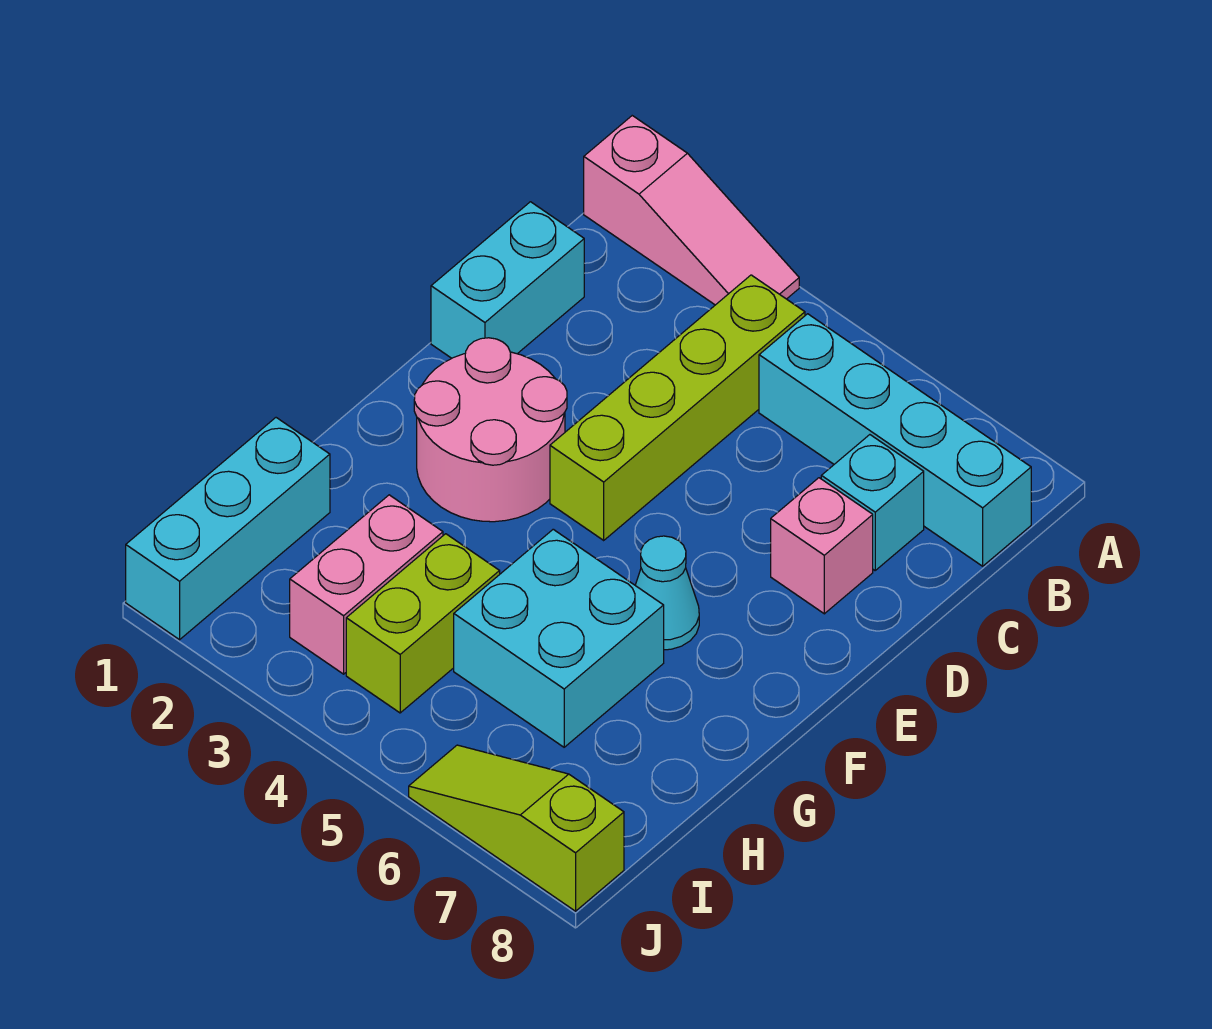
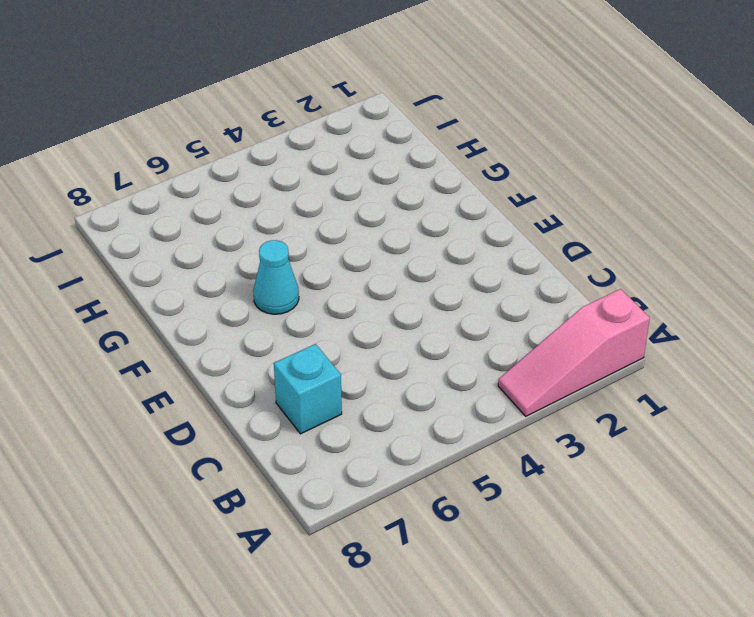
none -> lime brick B4:E4 level 1
none -> cyan brick B5:B8 level 1
none -> cyan brick C1:D1 level 1

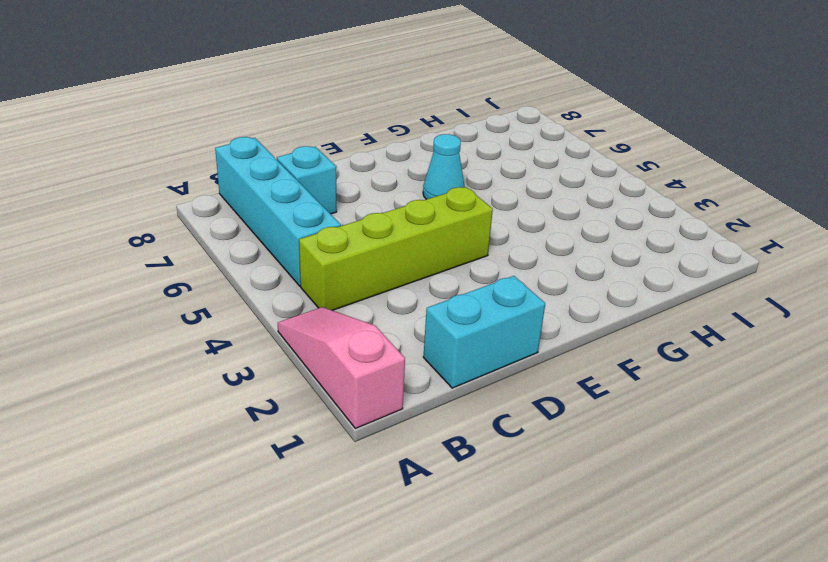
none -> pink brick D7 level 1
none -> pink round brick E2:F3 level 1
none -> cyan brick G5:H6 level 1

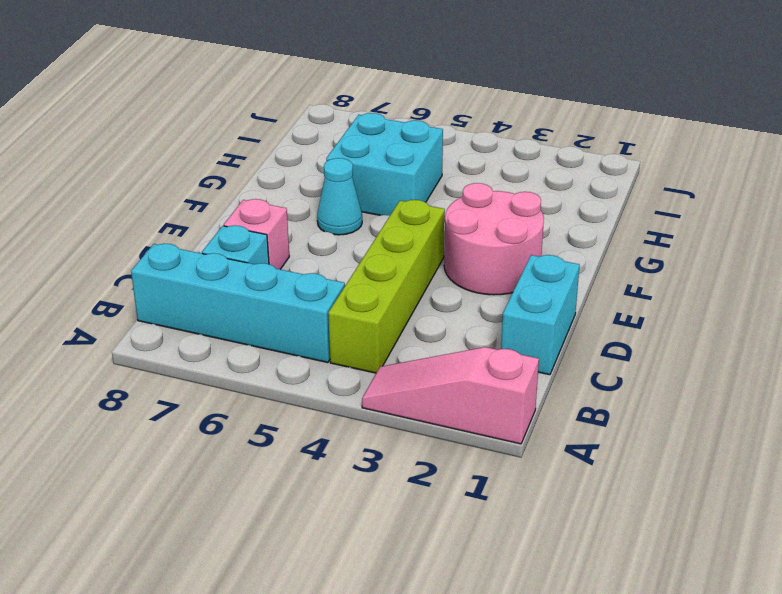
none -> cyan brick H1:J1 level 1
none -> pink brick H3:I3 level 1
none -> lime brick H4:I4 level 1

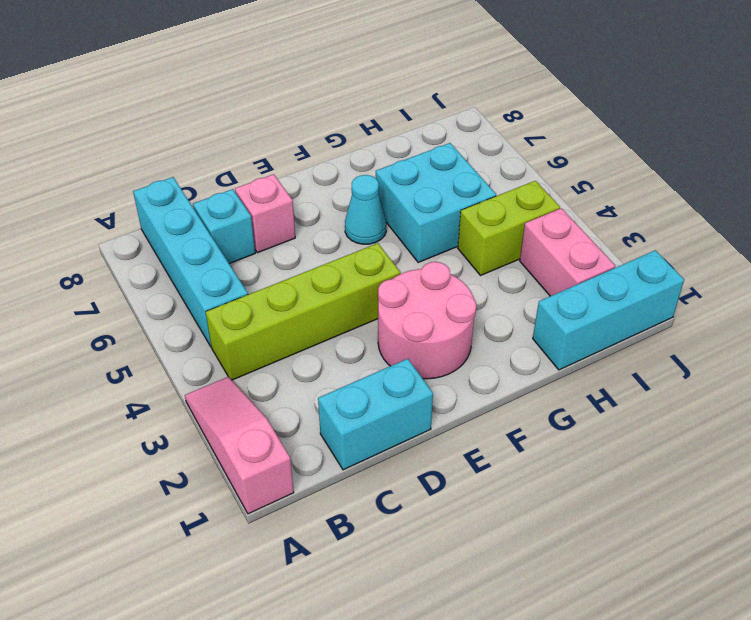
pink brick I2:I3 level 1 -> pink brick H3:I3 level 1
none -> lime slope J6:J8 level 1 top 8

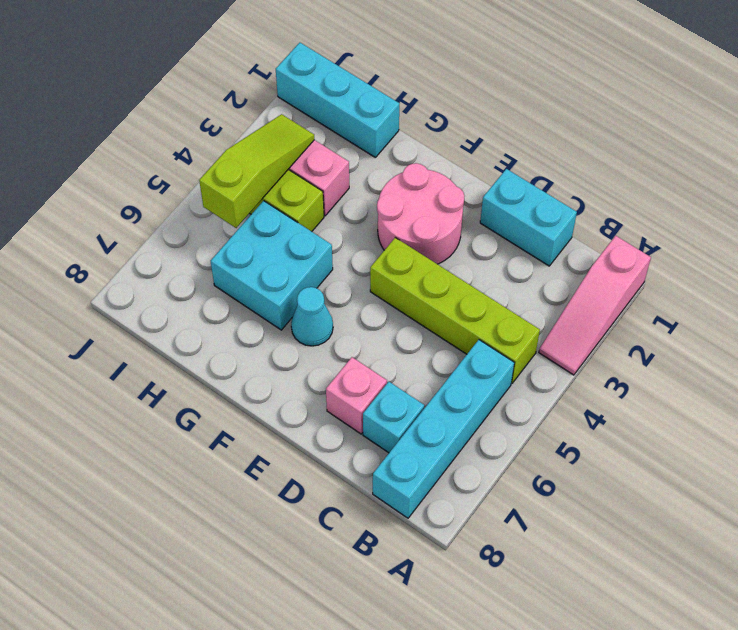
lime slope I3:I5 level 2 top 5 -> lime slope J6:J8 level 1 top 8

